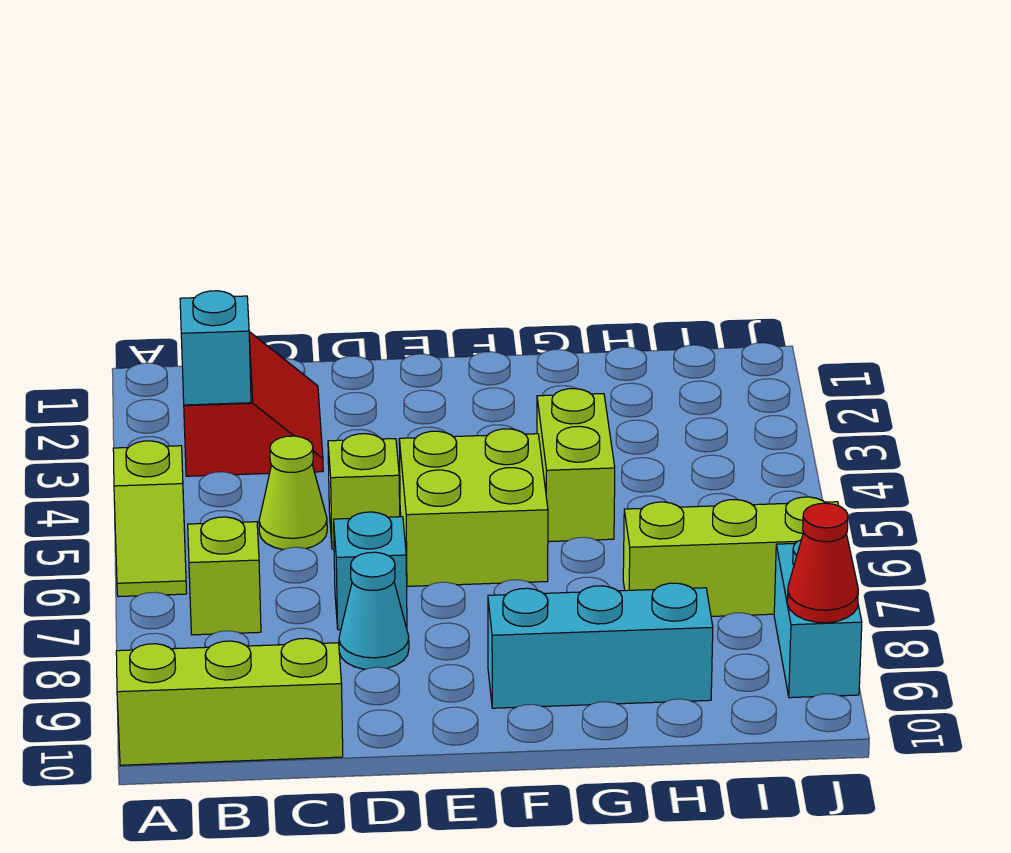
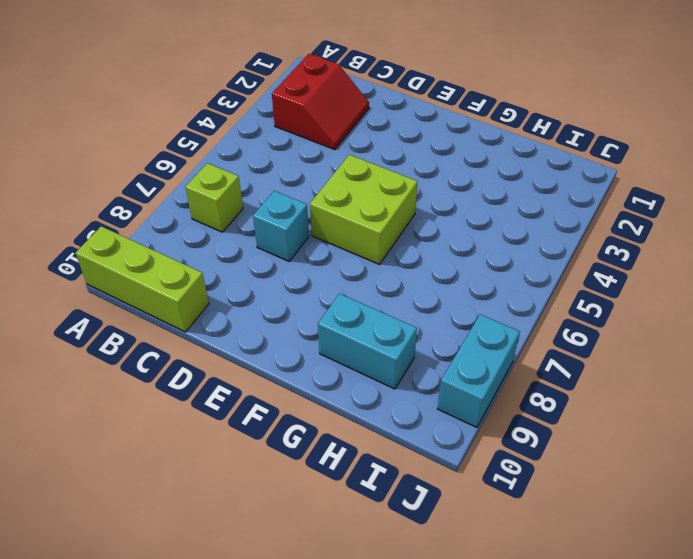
cyan brick G9:H9 level 1 -> cyan brick F9:H9 level 1
none -> lime slope A5:A6 level 1 top 5
none -> lime cone C5 level 1
none -> lime brick D5 level 1

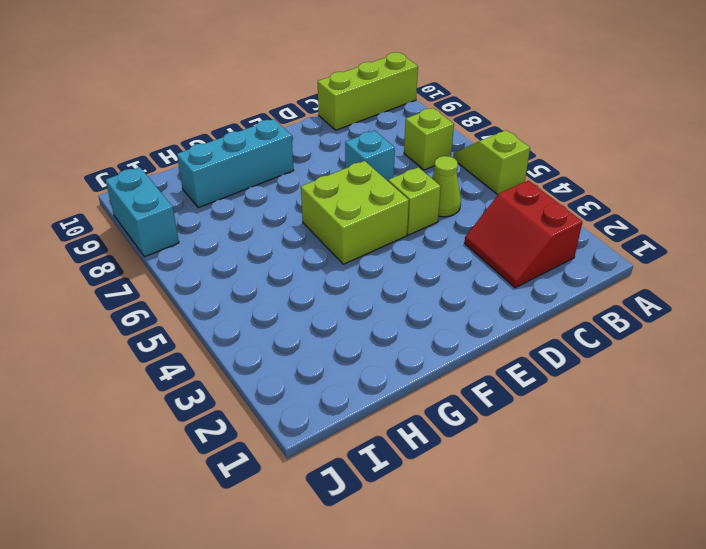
none -> cyan cone D8 level 1
none -> lime brick G4:G5 level 1
none -> lime brick H7:J7 level 1

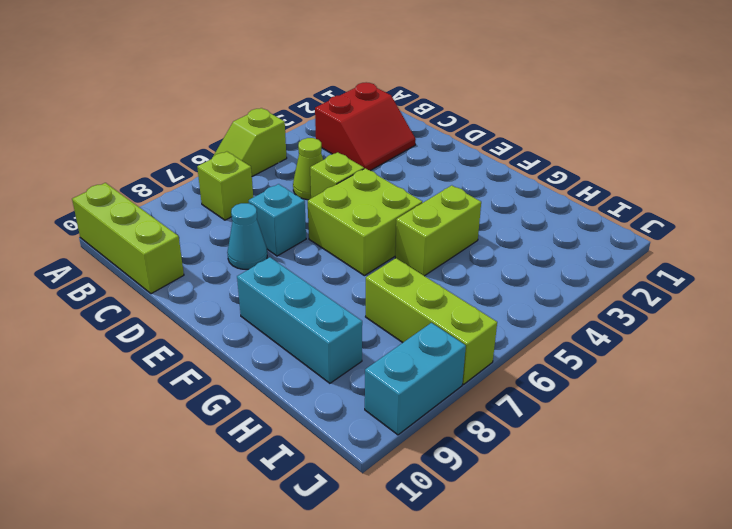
none -> cyan brick B3 level 2
none -> red cone J9 level 2

